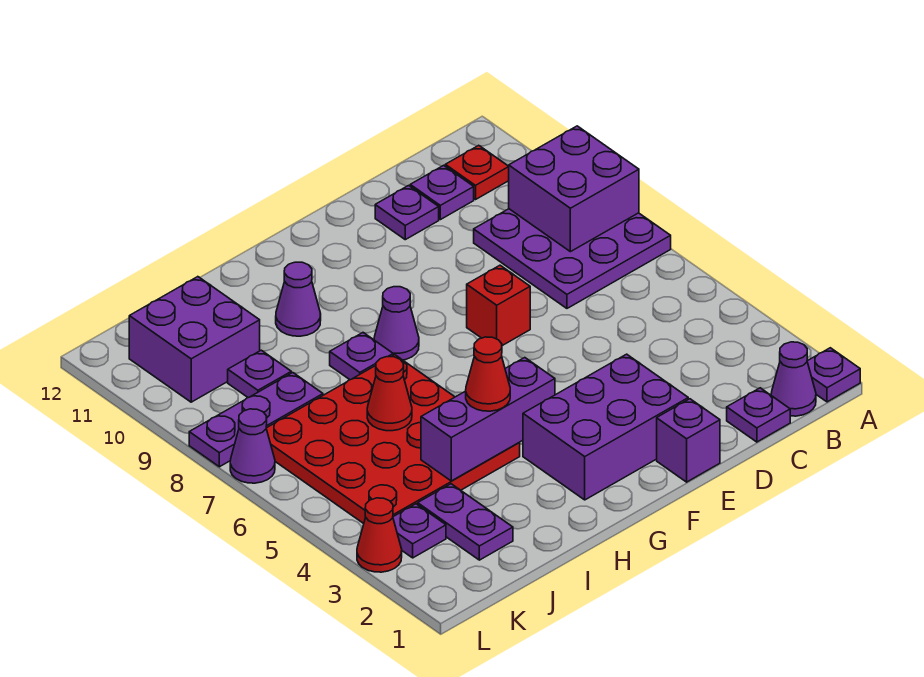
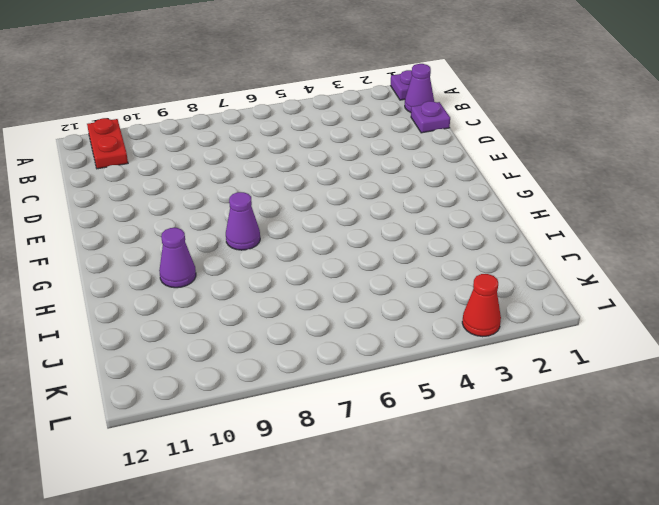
red plate A11:B11 level 1 -> red plate B11 level 1
none -> purple plate A7:C9 level 1
none -> purple plate C11 level 1
none -> purple plate D11 level 1

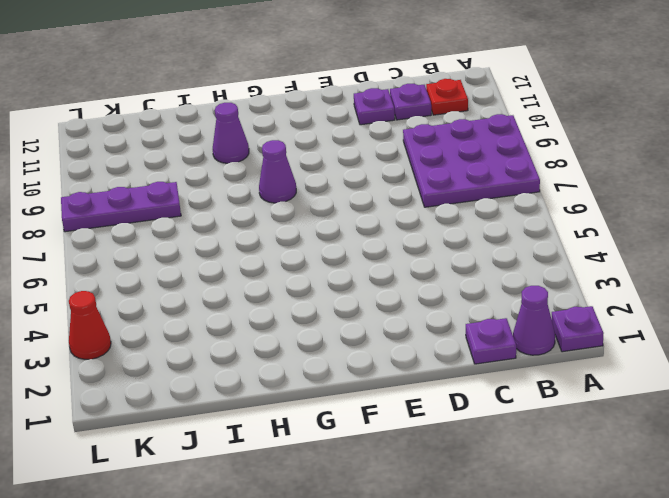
none -> purple brick E1 level 1
none -> purple brick E2:G3 level 1
none -> red brick E7 level 1

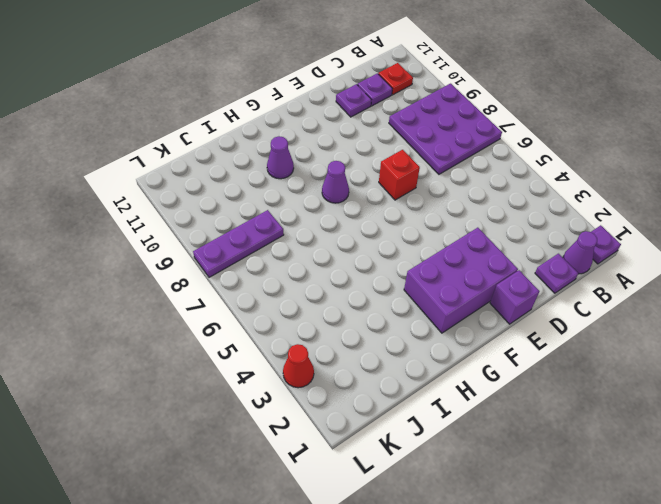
none -> red plate H4:K7 level 1
none -> purple plate H8 level 1
none -> purple plate J2:J3 level 1

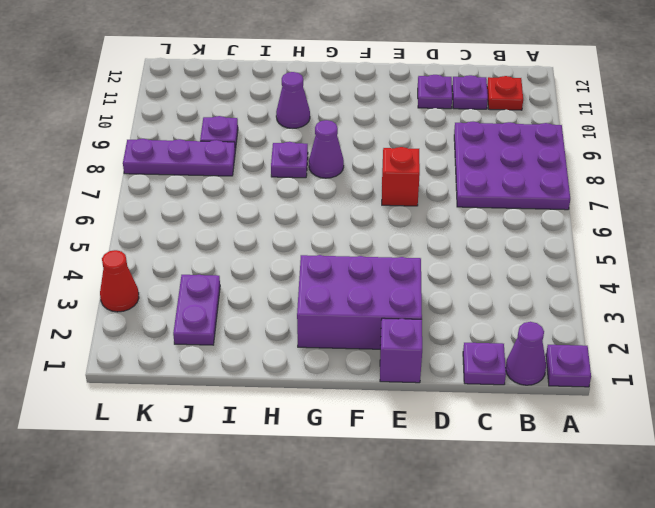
none -> red plate H4:K7 level 1
none -> purple brick J10:K11 level 1
none -> purple plate K3 level 1

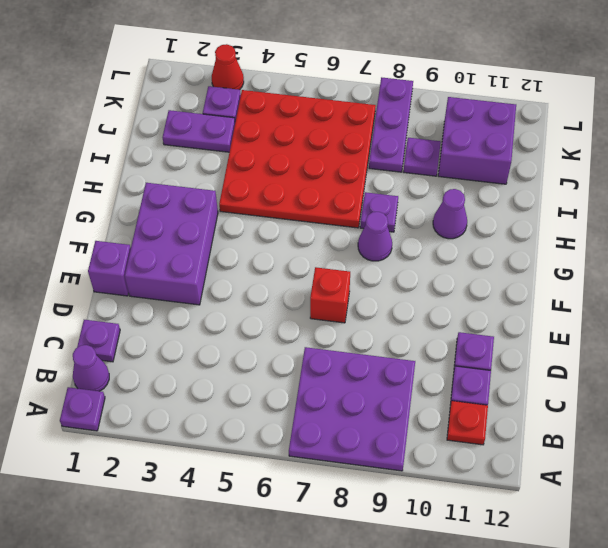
none -> purple cone L7 level 1
none -> purple brick A8:B9 level 2
none -> purple brick G4:I4 level 2

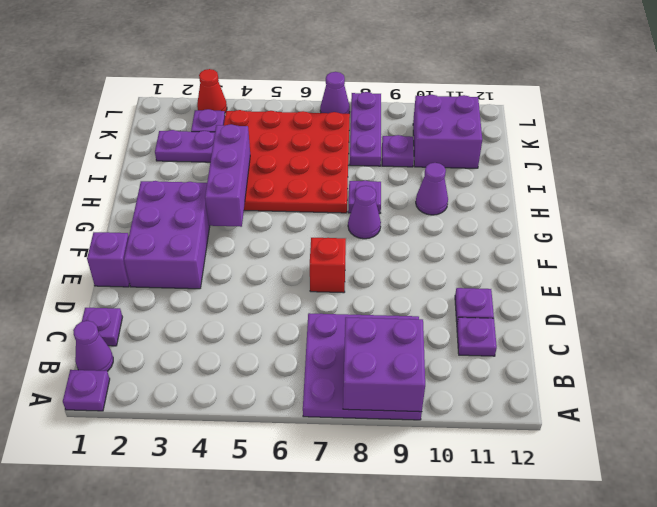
none -> red plate B11 level 1
none -> red cone I6 level 2
none -> red cone H4 level 3

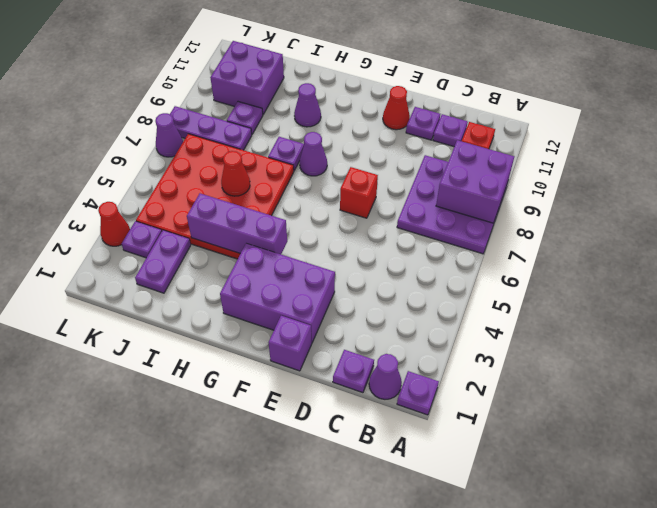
red cone E11 level 1 -> red cone H4 level 3

